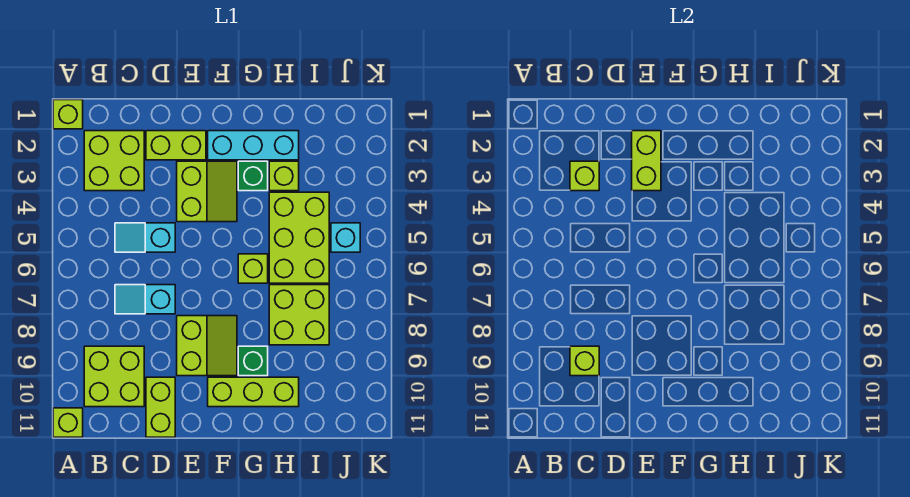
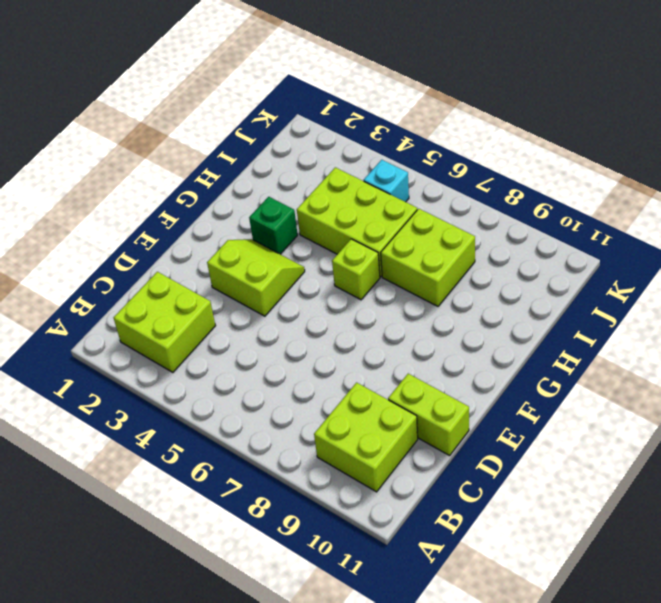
none -> lime brick A1 level 1
none -> lime brick A11 level 1
none -> cyan slope C5:D5 level 1 top D

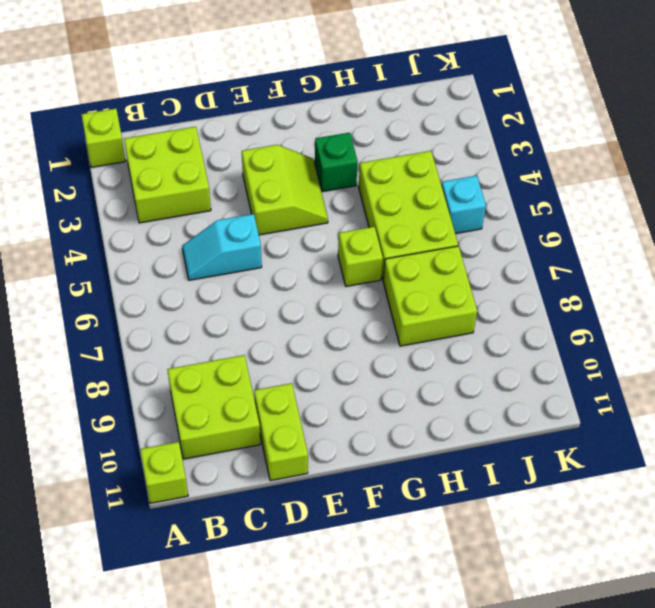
none -> cyan slope C7:D7 level 1 top D
none -> lime brick D2:E2 level 1
none -> lime slope E8:F9 level 1 top E

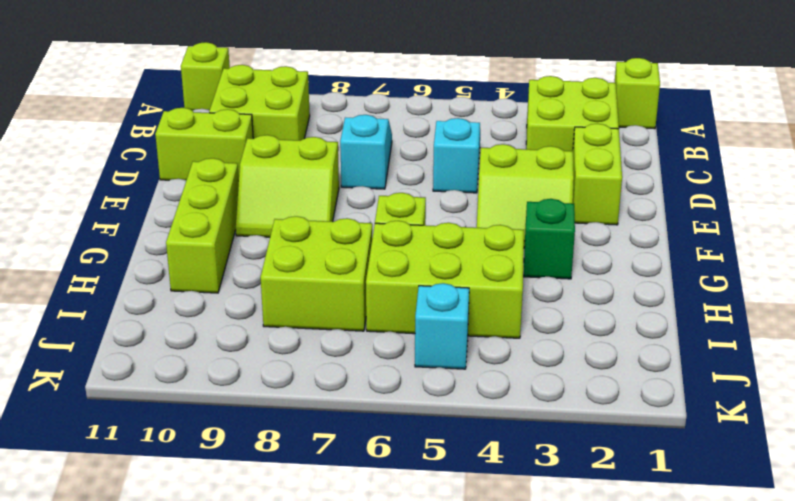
none -> cyan brick F2:H2 level 1
none -> green brick G9 level 1
none -> lime brick H3 level 1

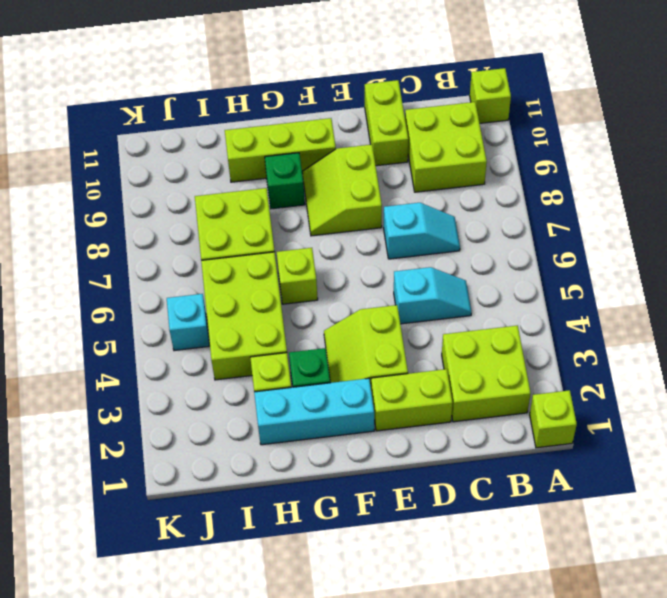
none -> lime brick C3 level 2
none -> lime brick C9 level 2
none -> lime brick E2:E3 level 2

